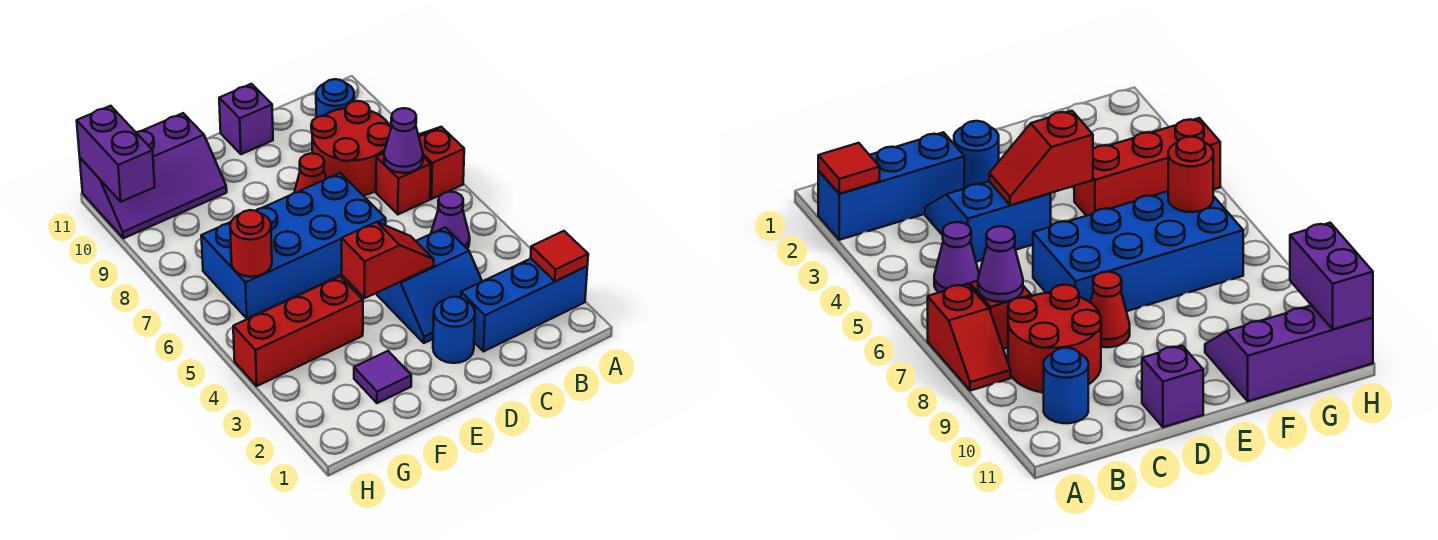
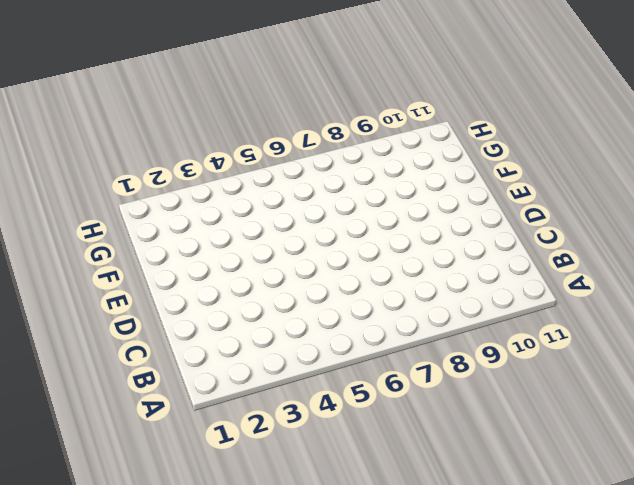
none -> blue brick A2:C2 level 1
none -> red slope A7:A8 level 1 top 7
none -> purple cone B5 level 1

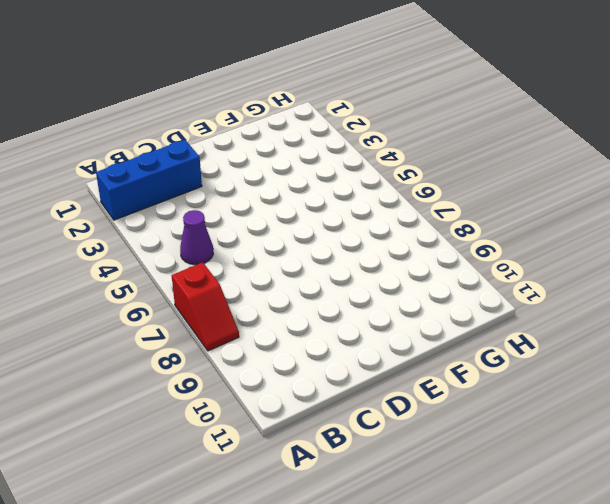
none -> red brick B7 level 1
none -> red round brick B8:C9 level 1
none -> blue round brick B10 level 1

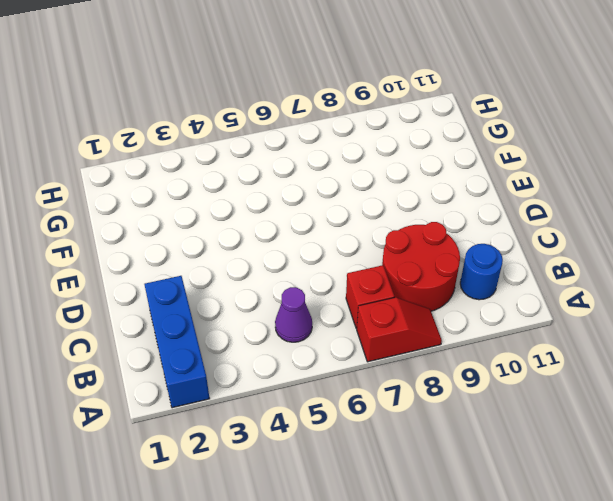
none -> blue slope C3:D4 level 1 top 4
none -> blue round brick D2 level 1
none -> blue brick D6:G7 level 1

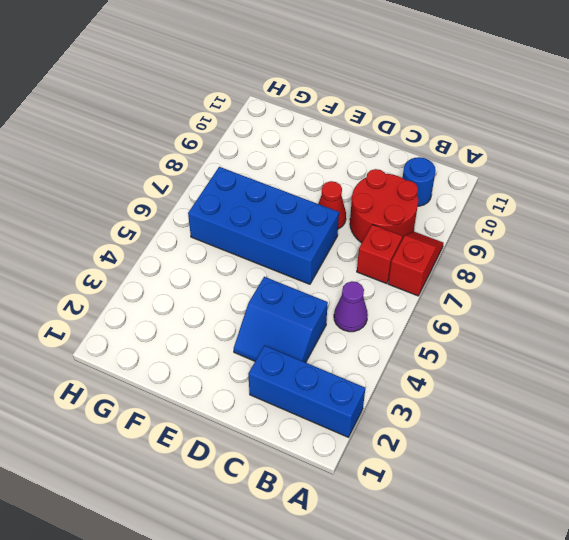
none -> blue round brick D2 level 1
none -> purple brick D11 level 1
none -> purple tile F2 level 1

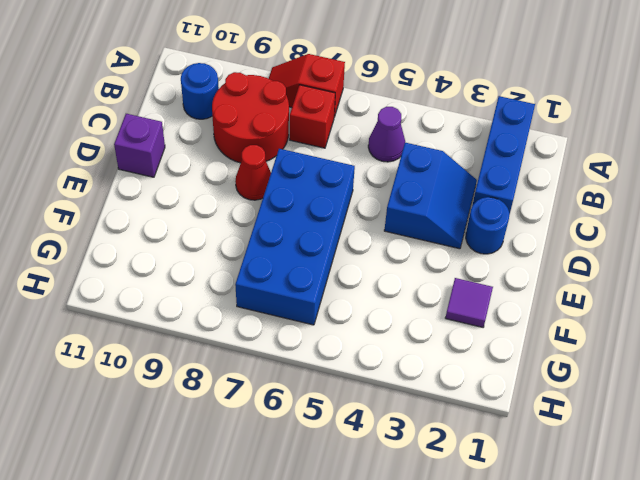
none -> red brick F4:H4 level 1
none -> purple slope F10:H11 level 1 top 11
none -> red tile A2 level 2

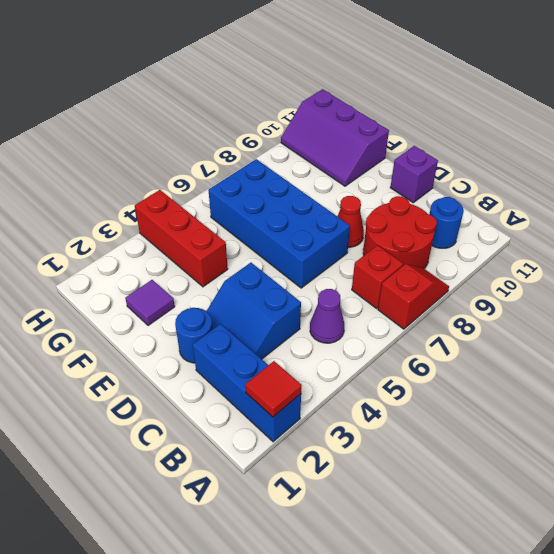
none -> purple cone B7 level 2
none -> red slope D4:E4 level 2 top E
none -> red round brick G6 level 2

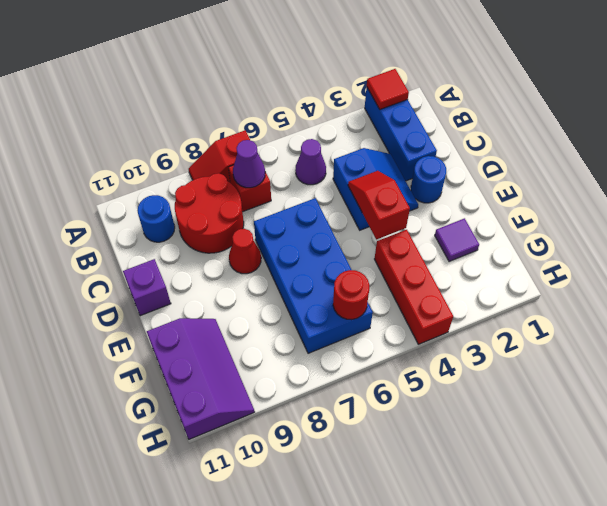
none -> purple brick H10:H11 level 2

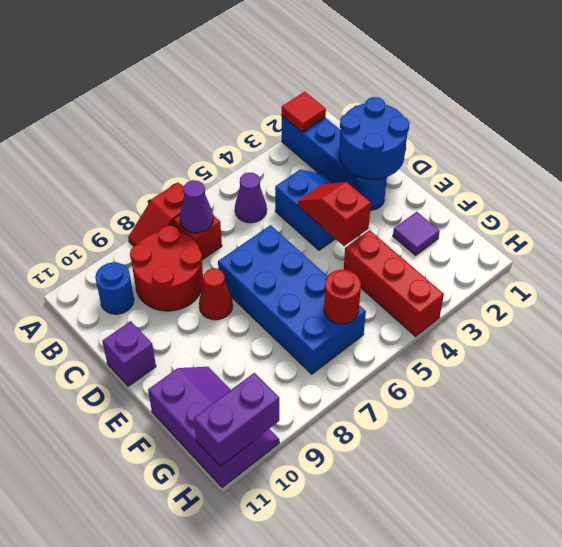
blue round brick C1:D2 level 2 -> none

